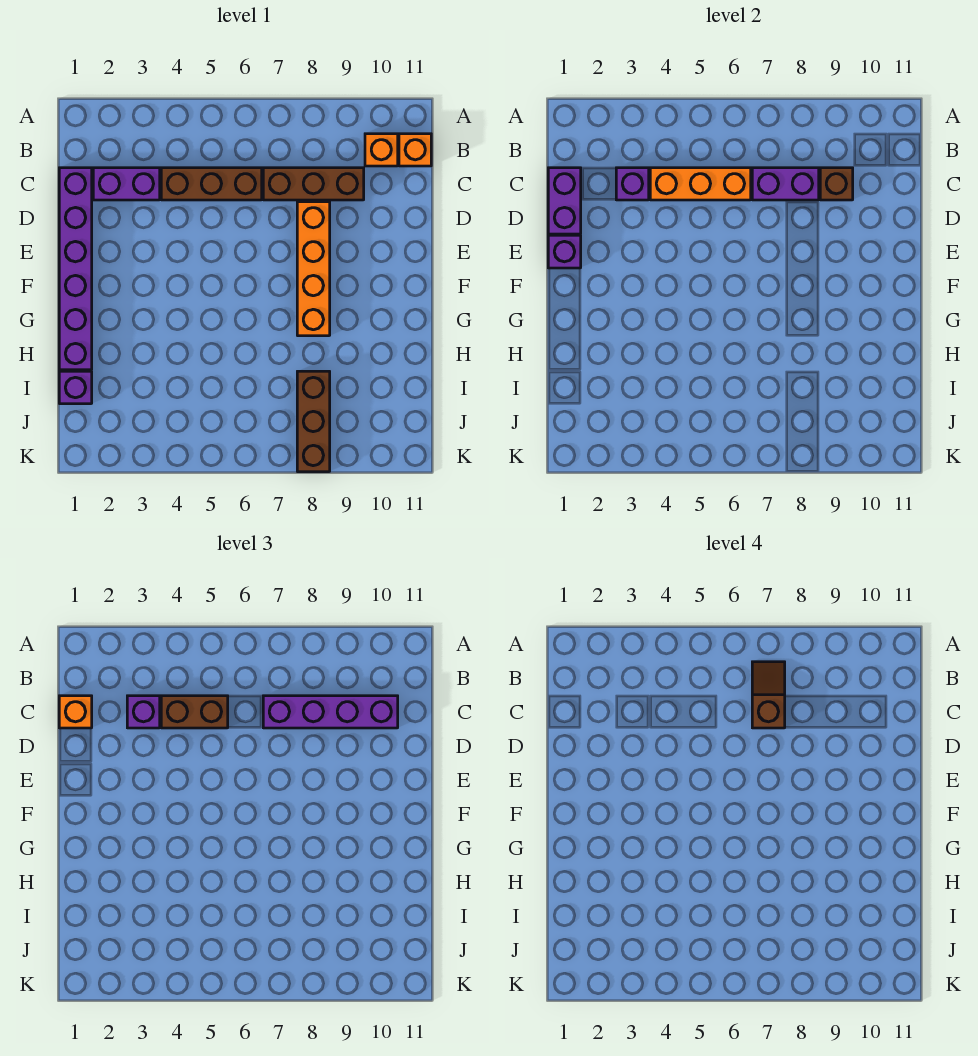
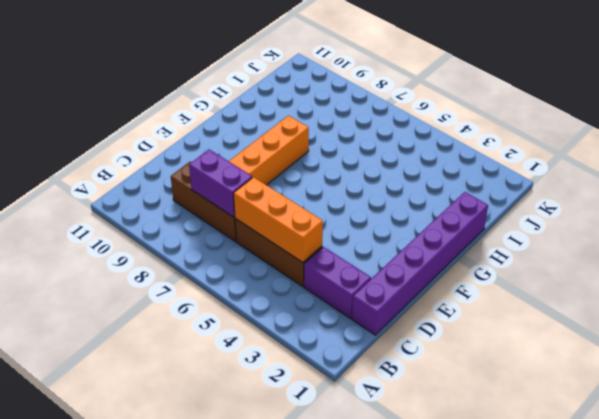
none -> orange brick B10 level 1
none -> orange brick B11 level 1
none -> purple brick I1 level 1

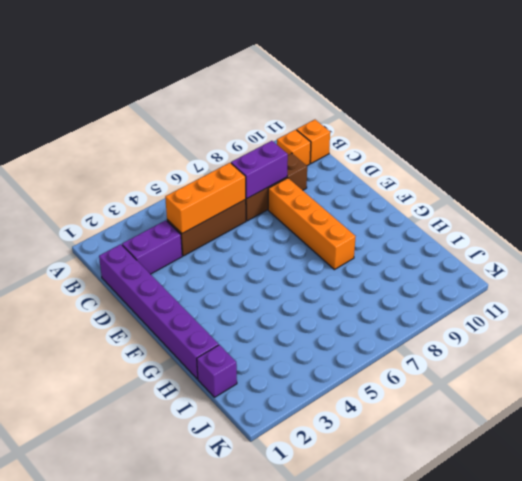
none -> brown brick I8:K8 level 1
none -> purple brick C1:D1 level 2
none -> purple brick C3 level 2

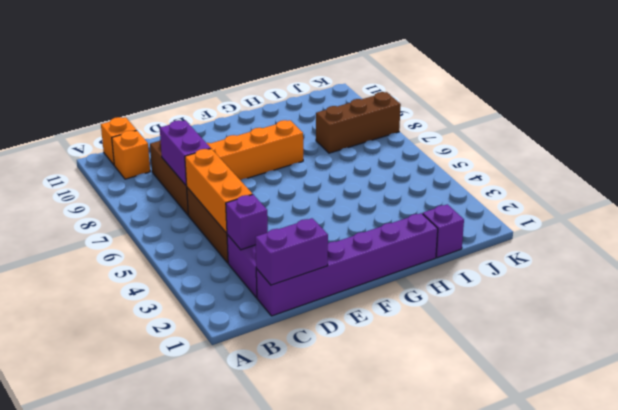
none -> brown brick C9 level 2
none -> purple brick E1 level 2
none -> orange brick C1 level 3

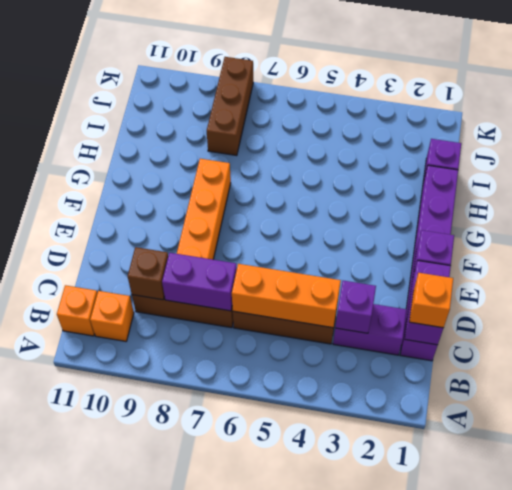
none -> purple brick C3 level 3
none -> brown brick C4:C5 level 3
none -> purple brick C7:C10 level 3

